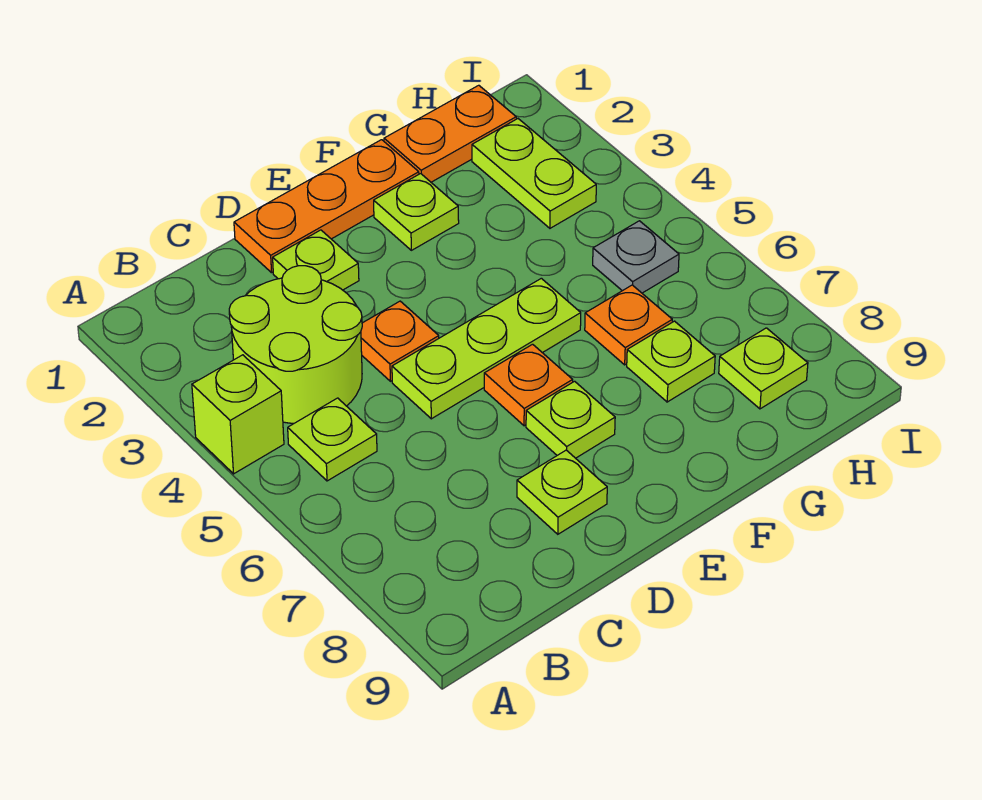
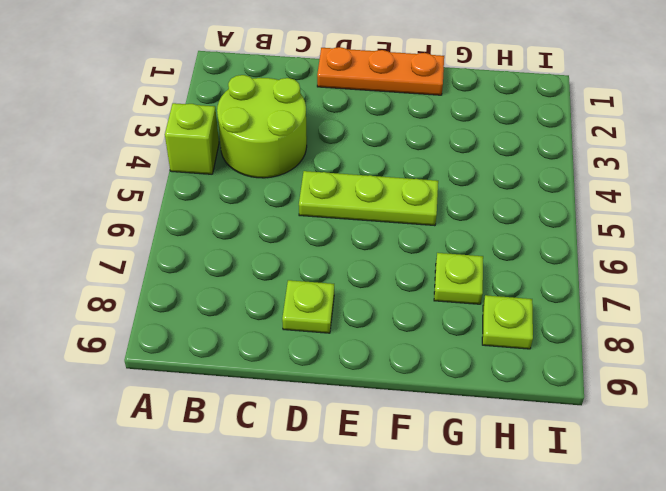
none -> lime plate B5 level 1
none -> lime plate D2 level 1
none -> orange plate D4 level 1

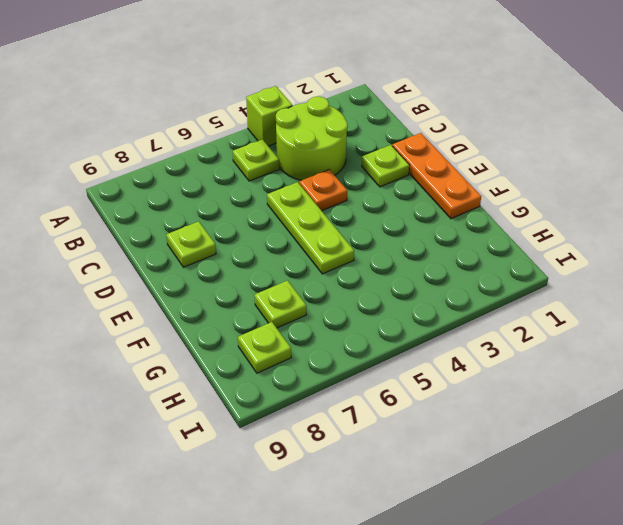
none -> orange plate E6 level 1
none -> lime plate E7 level 1
none -> lime plate F2 level 1

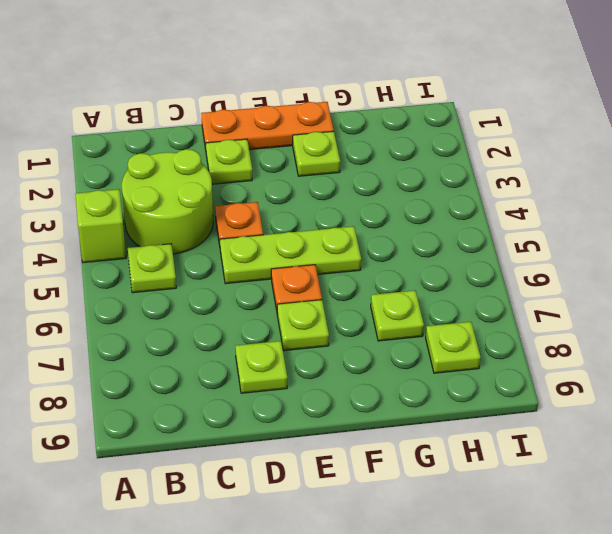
none -> orange plate G1:H1 level 1
none -> orange plate G6 level 1
none -> lime plate H2:H3 level 1

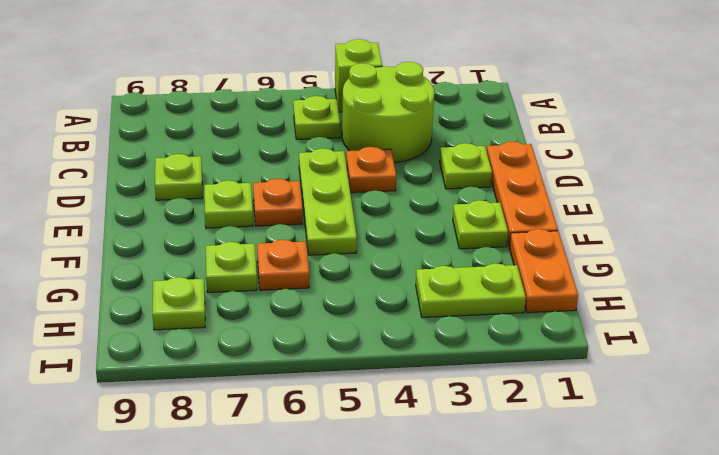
none -> grey plate H5 level 1

